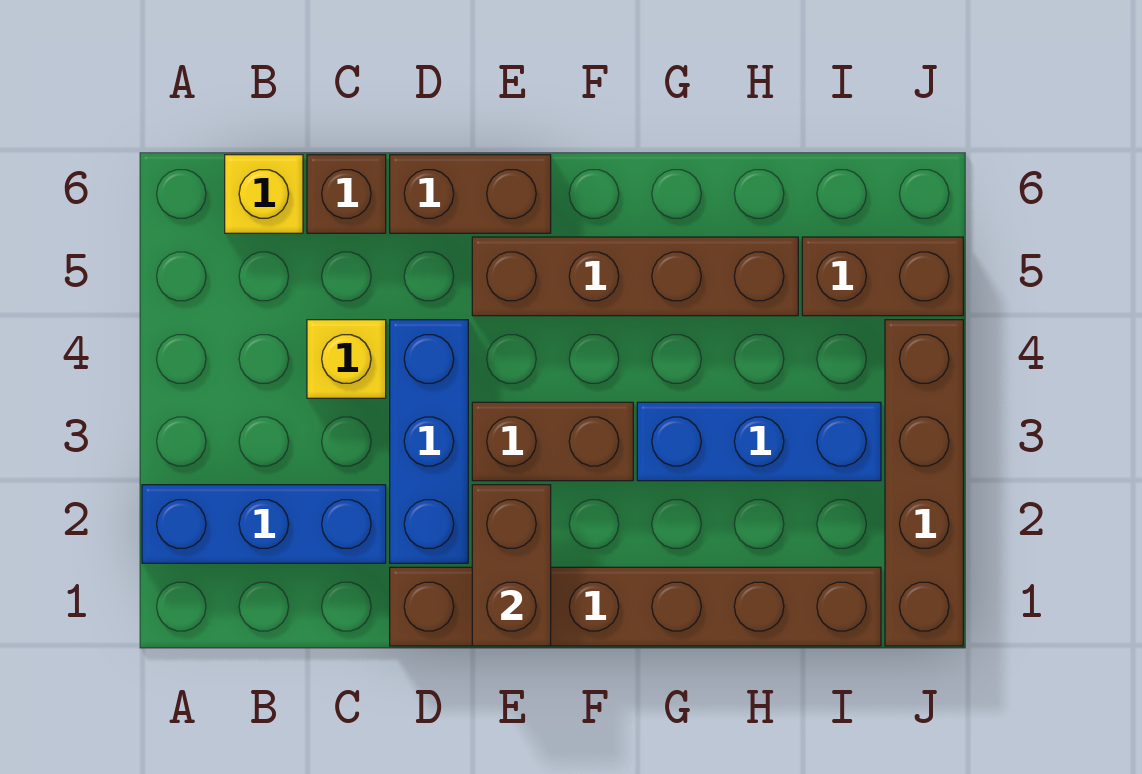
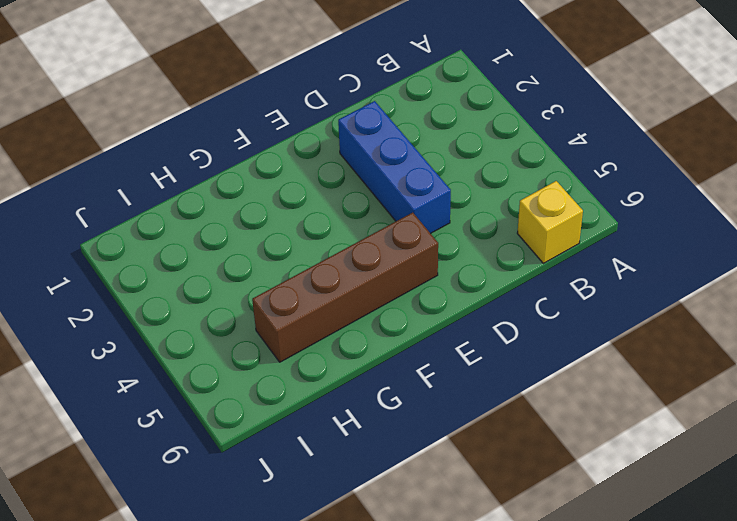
none -> blue brick A2:C2 level 1
none -> yellow brick C4 level 1
none -> brown brick C6 level 1

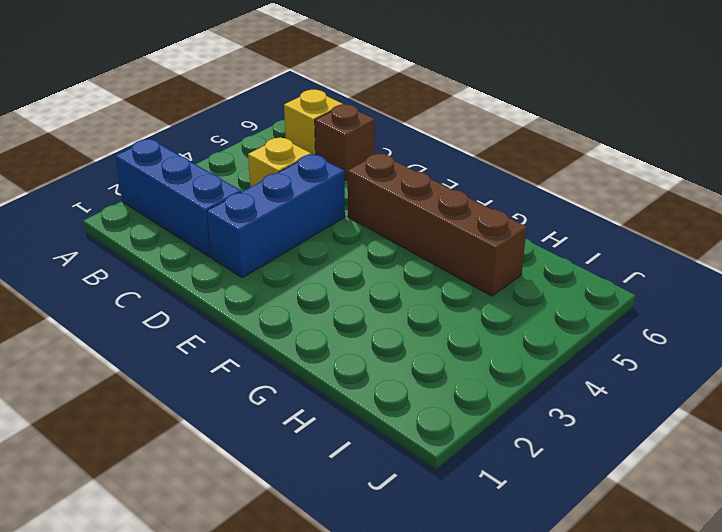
none -> brown brick D1:I1 level 1
none -> brown brick D6:E6 level 1
none -> brown brick E3:F3 level 1

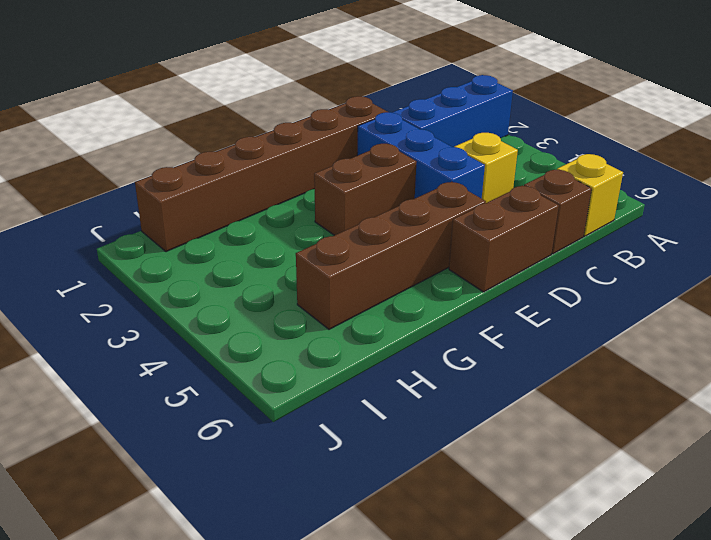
none -> blue brick G3:I3 level 1
none -> brown brick I5:J5 level 1
none -> brown brick J1:J4 level 1

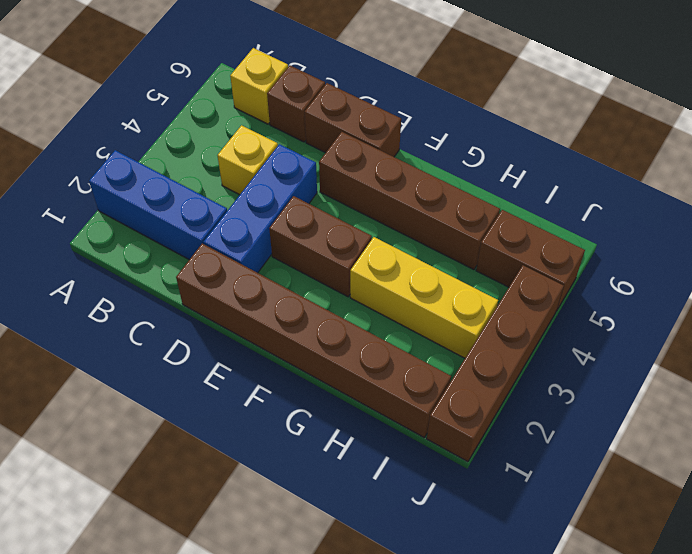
yellow brick G3:I3 level 1 -> blue brick G3:I3 level 1
none -> brown brick E1:E2 level 2

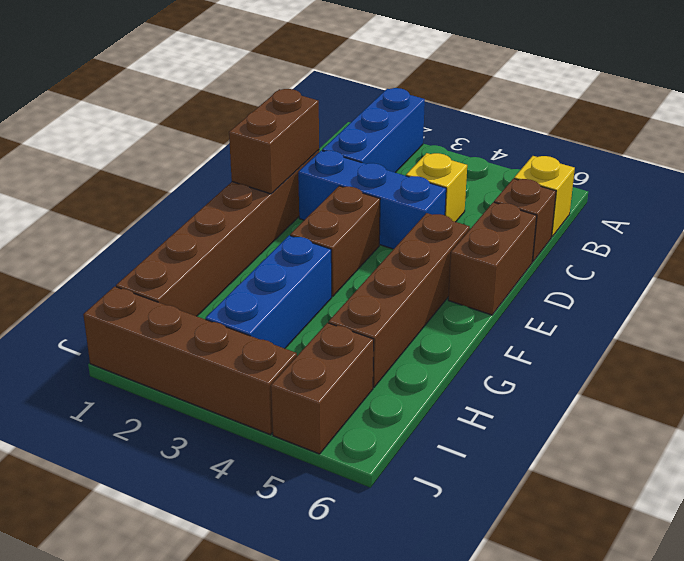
brown brick D1:E1 level 2 -> brown brick E1:E2 level 2

